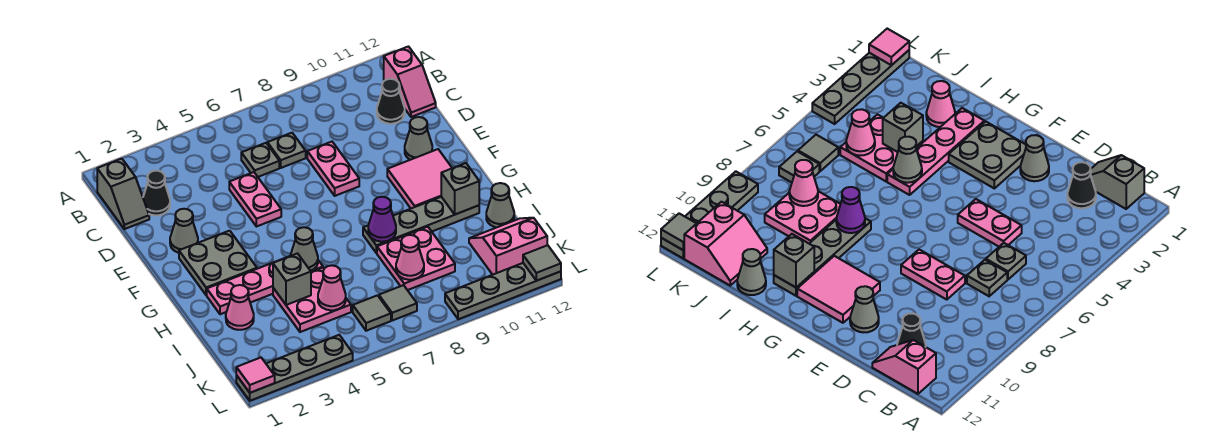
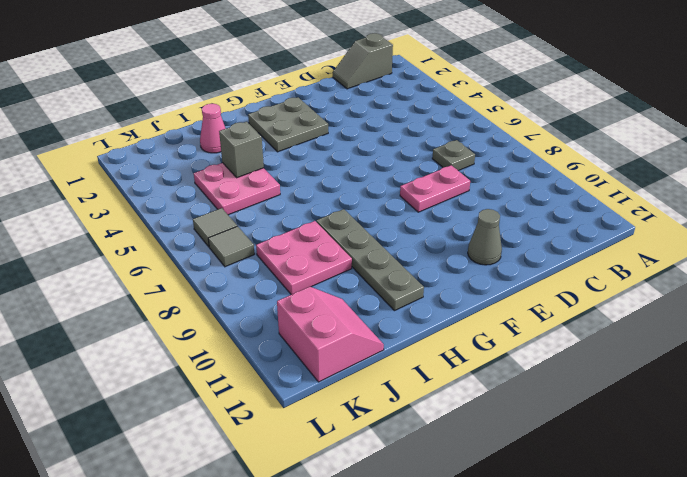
none -> pink slope B12:C12 level 1 top B
none -> black cone C2 level 1
none -> grey plate C6 level 1
none -> black cone C11 level 1

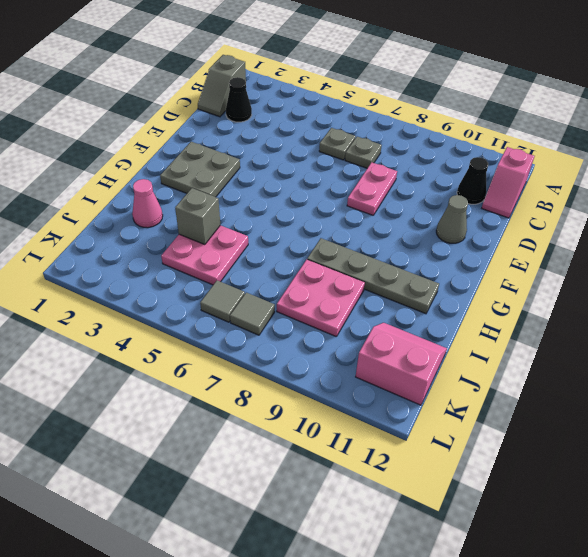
none -> pink plate D5:E5 level 1
none -> grey cone E2 level 1
none -> pink tile F10:G11 level 1
none -> pink plate H2:H5 level 1

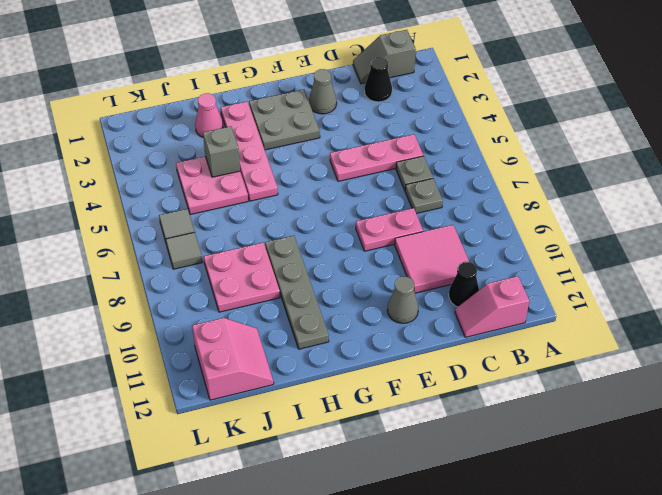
pink plate C5:E5 level 1 -> pink plate D5:E5 level 1
pink tile C9:D10 level 1 -> pink tile F10:G11 level 1
none -> grey cone I12 level 1
none -> grey plate L1:L4 level 1
none -> grey plate L9:L12 level 1
none -> grey cone H5 level 2

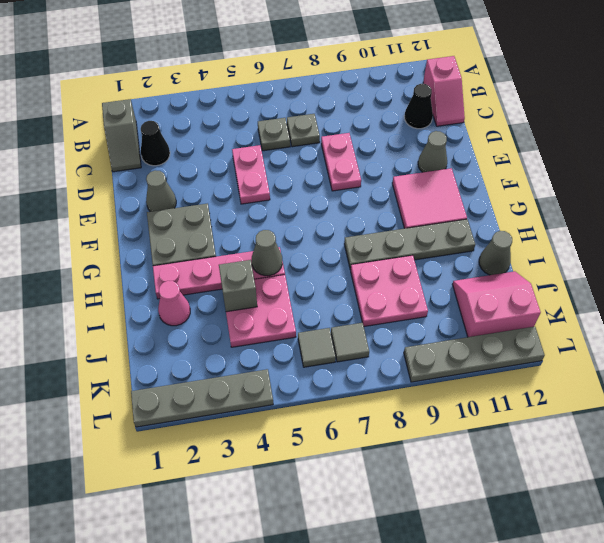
none -> purple cone H8 level 2
none -> grey brick H11 level 2
none -> pink cone J5 level 2
none -> pink cone J8 level 2

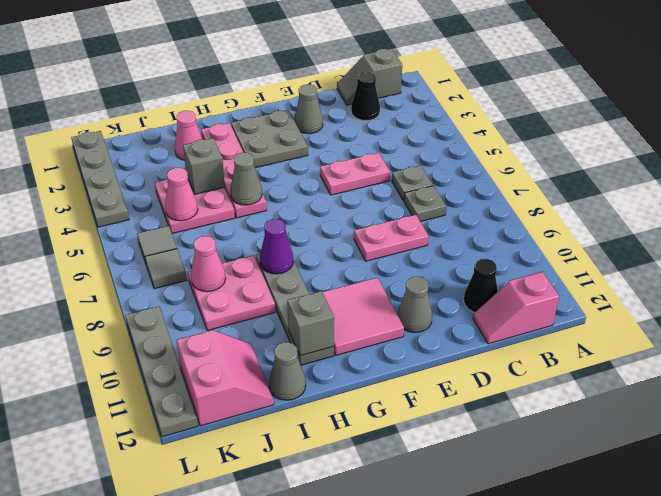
none -> pink tile L1 level 2
none -> grey tile L12 level 2

